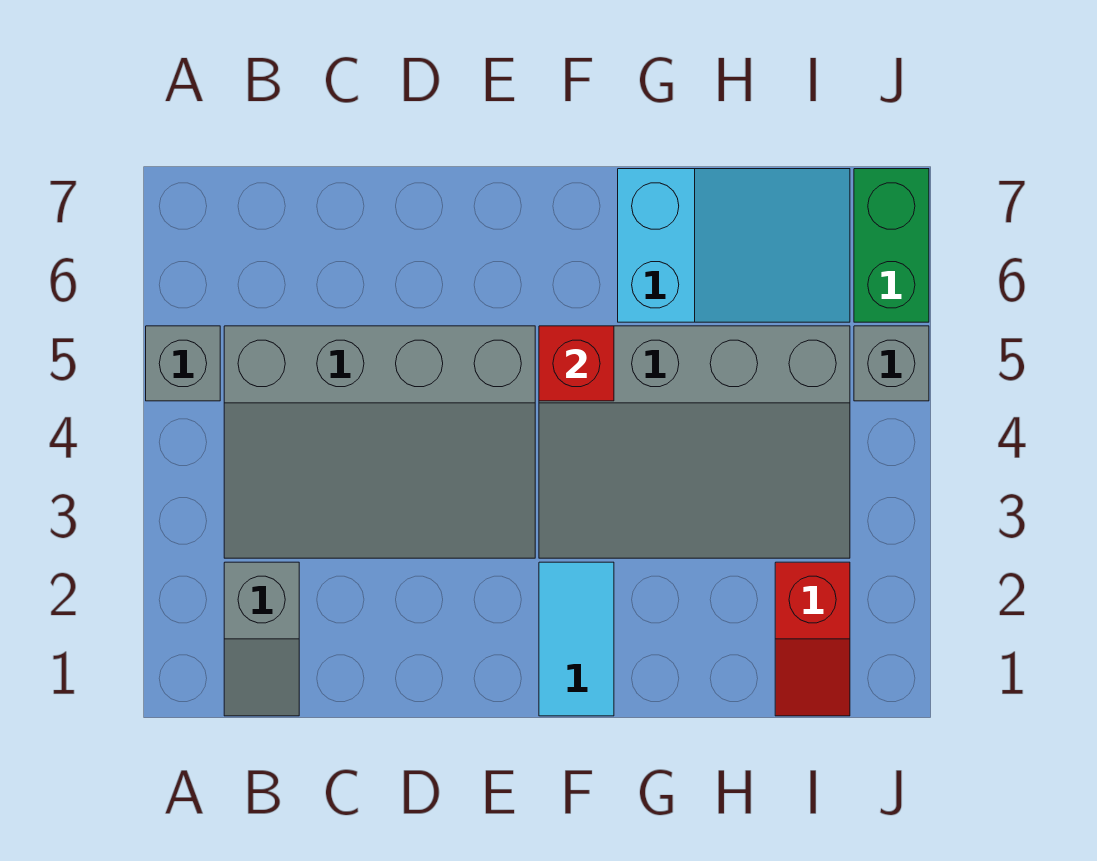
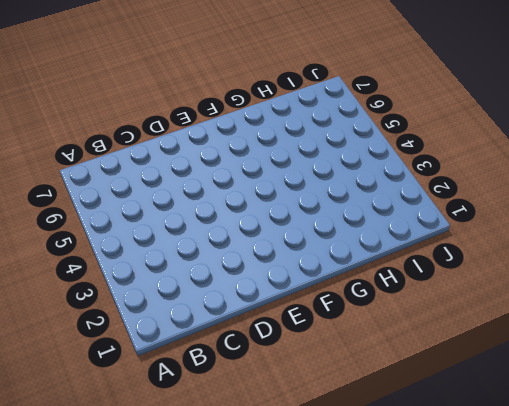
none -> grey brick A5 level 1
none -> grey slope B1:B2 level 1 top 2

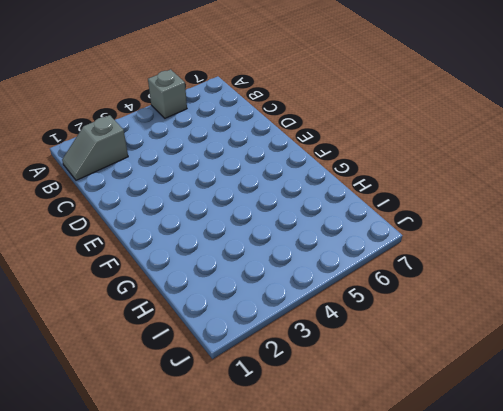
none -> grey slope B3:E5 level 1 top 5
none -> cyan tile F1:F2 level 1

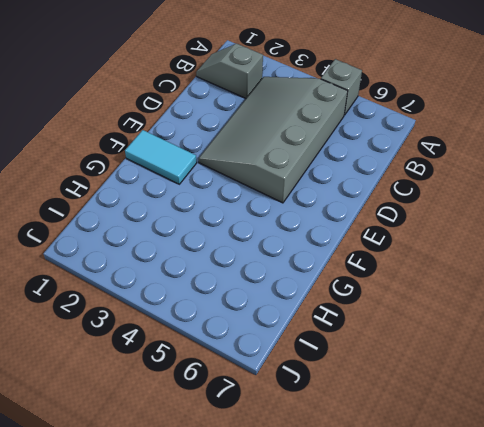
none -> grey slope F3:I5 level 1 top 5
none -> cyan slope G6:I7 level 1 top G

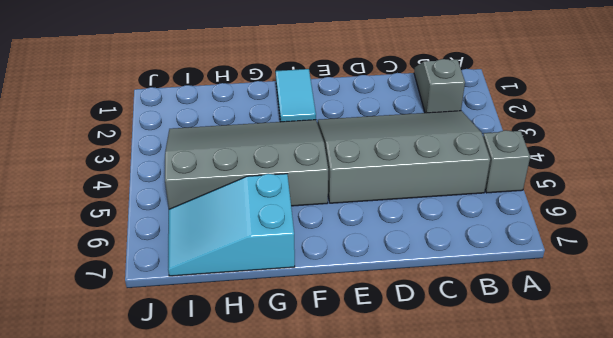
none -> red slope I1:I2 level 1 top 2
none -> grey brick J5 level 1

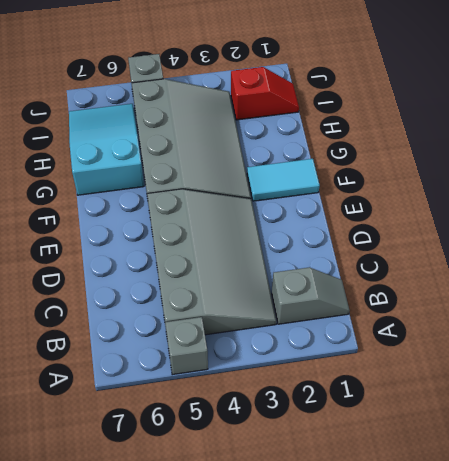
none -> green brick J6:J7 level 1
none -> red brick F5 level 2

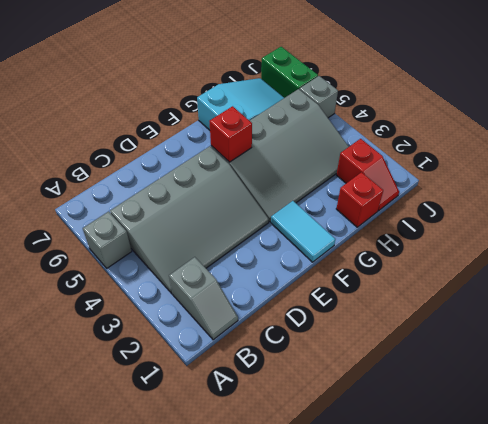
red brick H1 level 1 -> none

